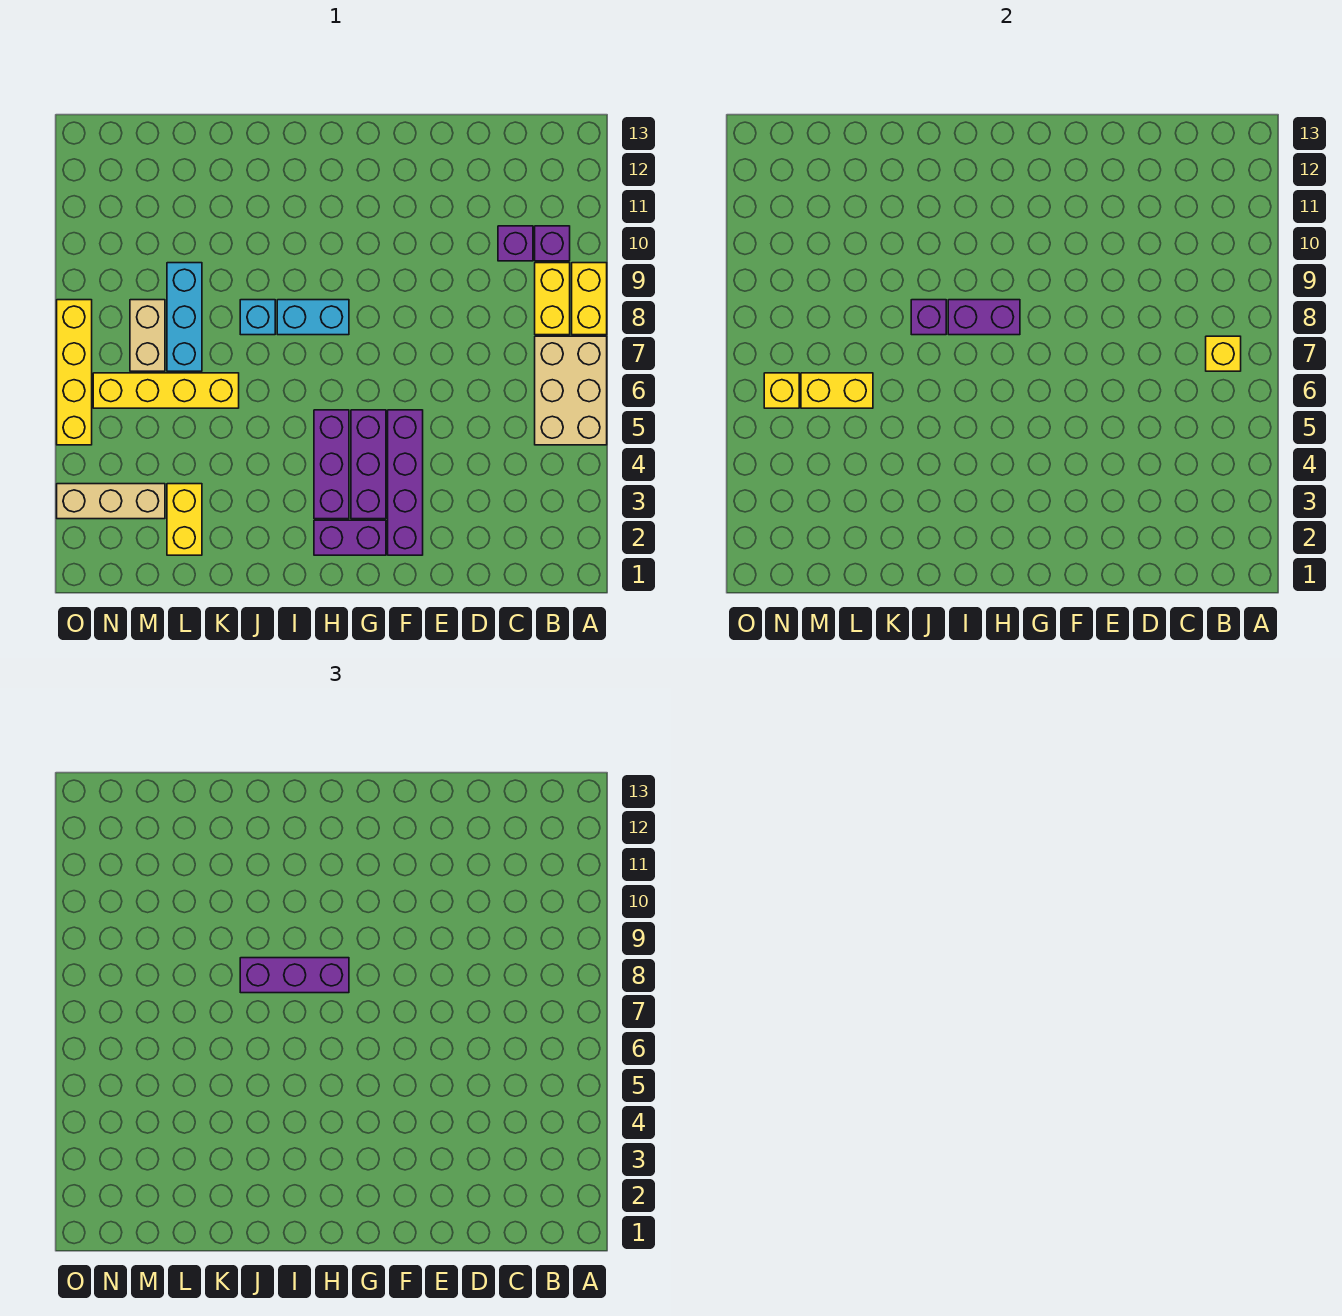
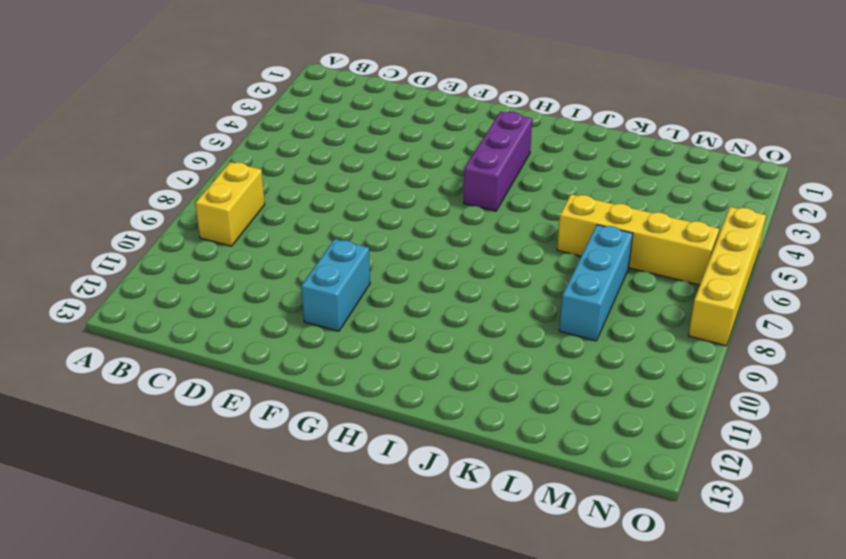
cyan brick F10:F11 level 1 -> cyan brick H8:I8 level 1
none -> tan brick A5:B7 level 1
none -> yellow brick A8:A9 level 1
none -> purple brick B10 level 1

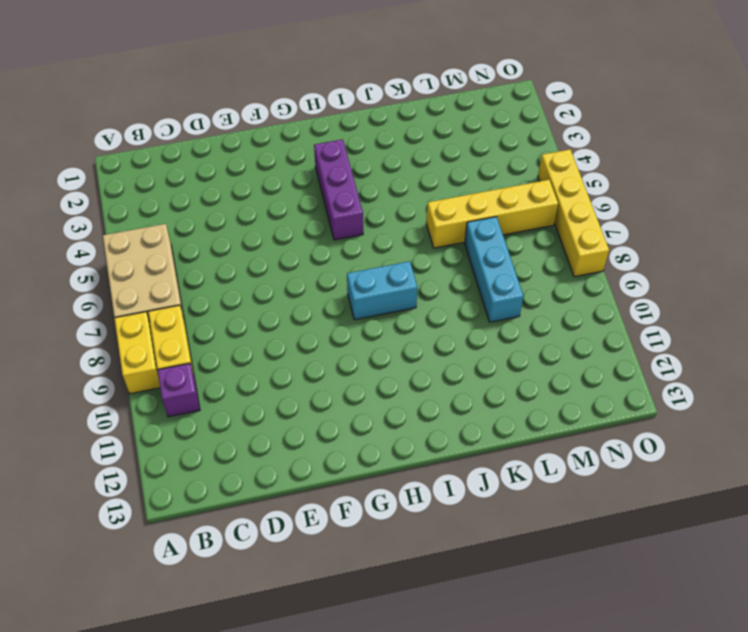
none -> purple brick C10 level 1
none -> purple brick F2:F5 level 1
none -> purple brick G2:H2 level 1

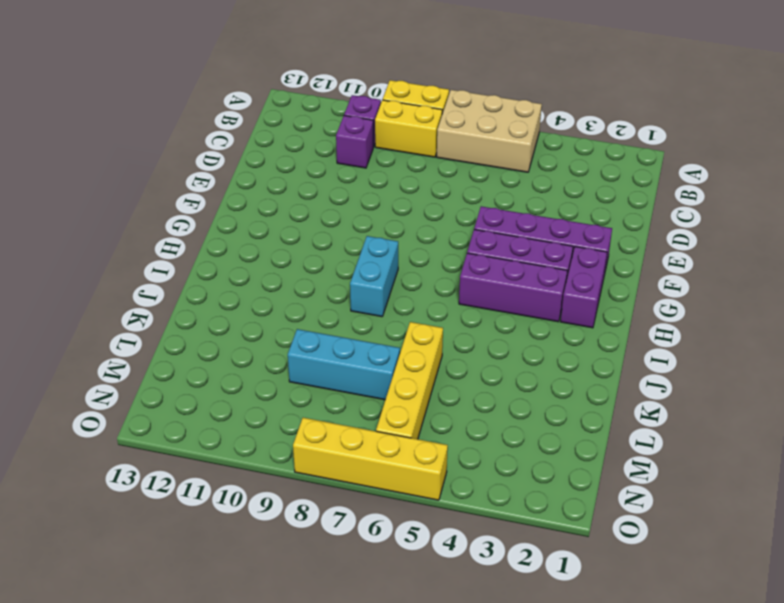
none -> cyan brick J8 level 1
none -> yellow brick L2:L3 level 1
none -> tan brick M3:O3 level 1

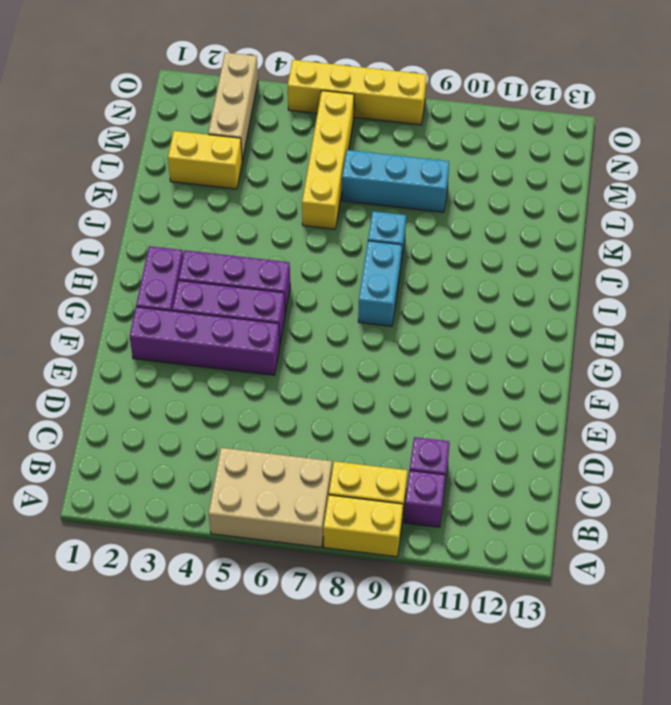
none -> tan brick M7:M8 level 1
none -> yellow brick B7 level 2
none -> purple brick H8:I8 level 2

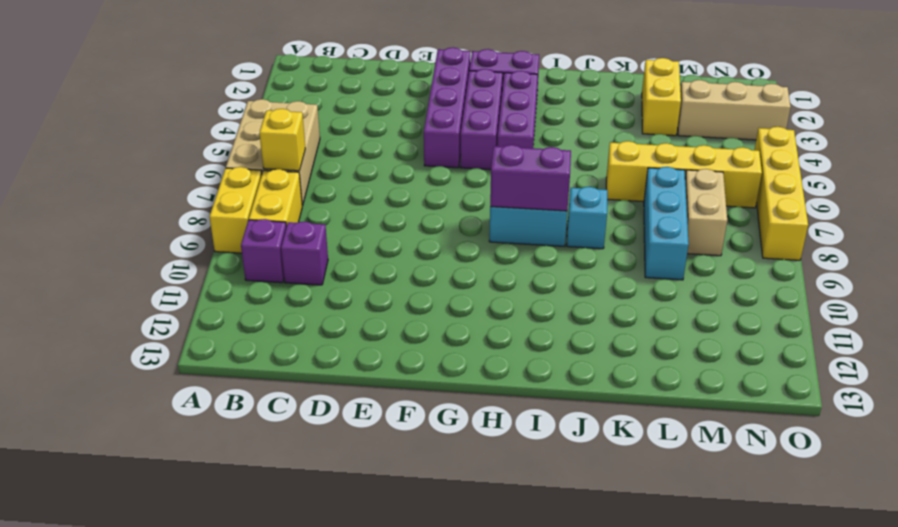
none -> purple brick J8 level 2
none -> yellow brick L6:M6 level 2
none -> yellow brick N6 level 2

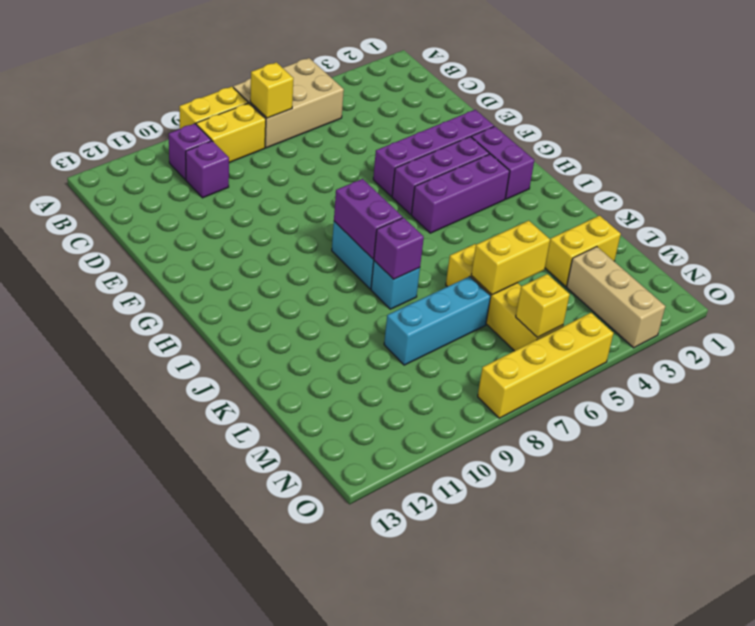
yellow brick L5:L6 level 2 -> yellow brick L6:M6 level 2
none -> tan brick M7:M8 level 1
none -> purple brick H8:J8 level 3

